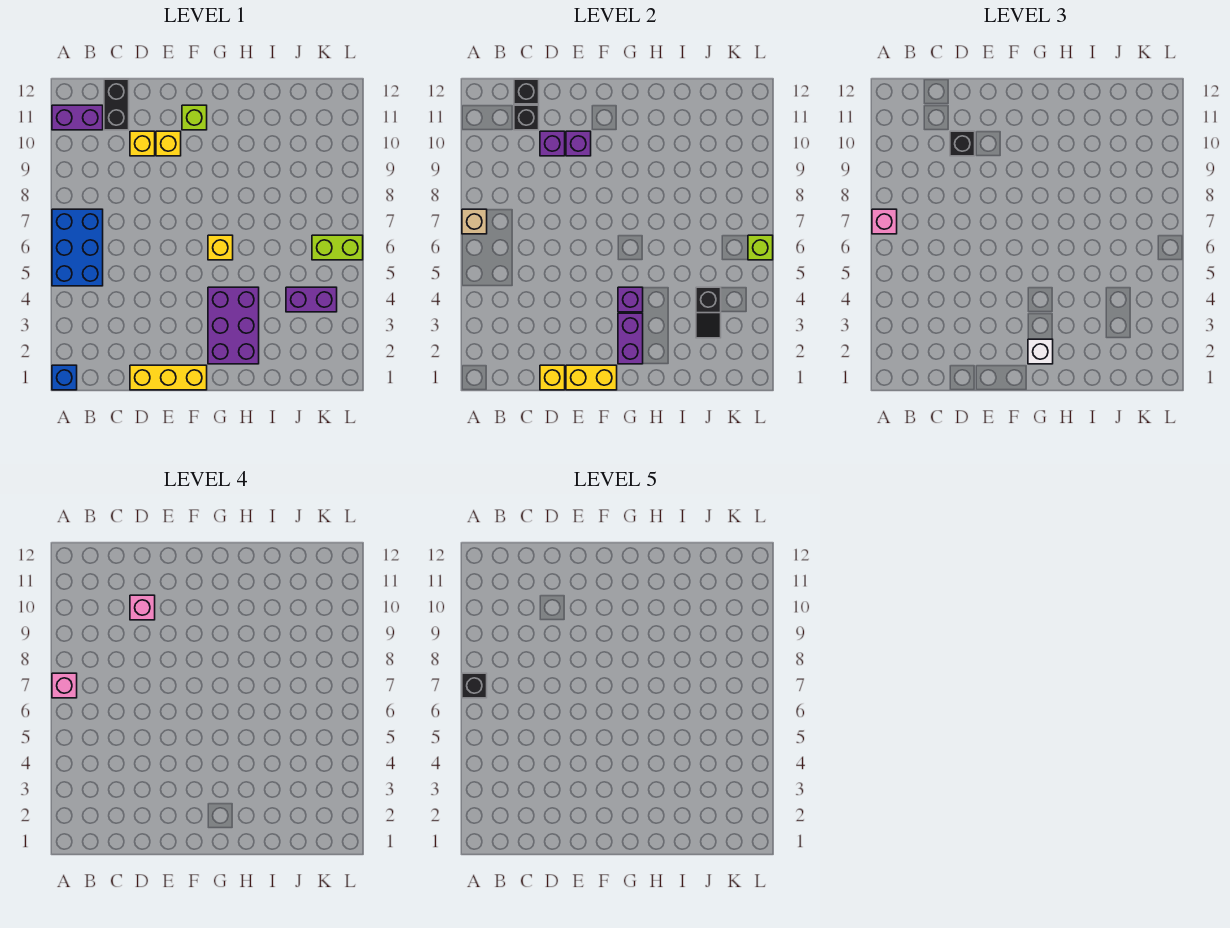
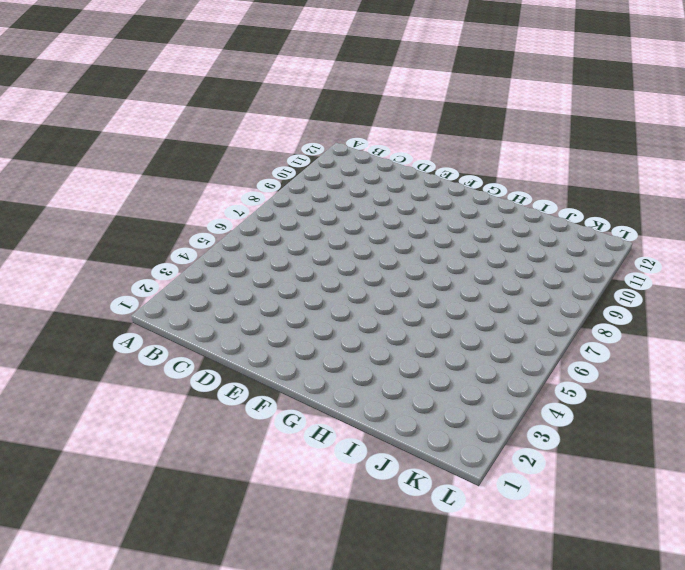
none -> blue brick A1 level 1
none -> blue brick A5:B7 level 1
none -> purple brick A11:B11 level 1

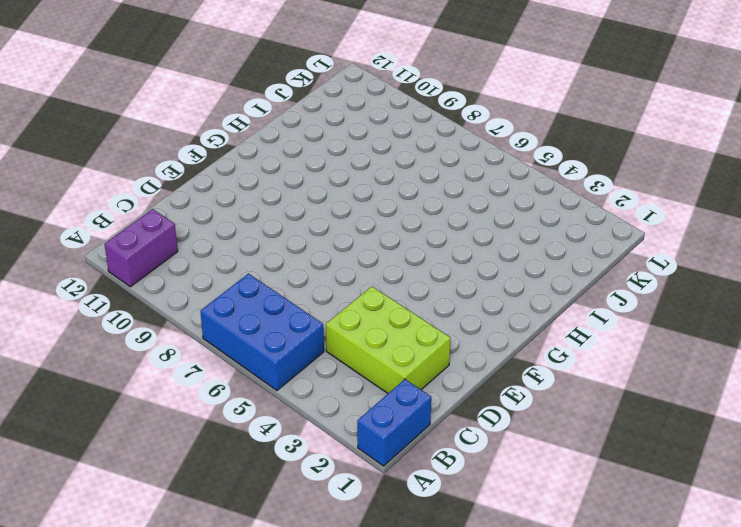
blue brick A1:B1 level 1 -> blue brick A1 level 1
lime brick C2:D4 level 1 -> none
none -> black brick C11:C12 level 1
none -> yellow brick D1:F1 level 1
none -> yellow brick D10 level 1

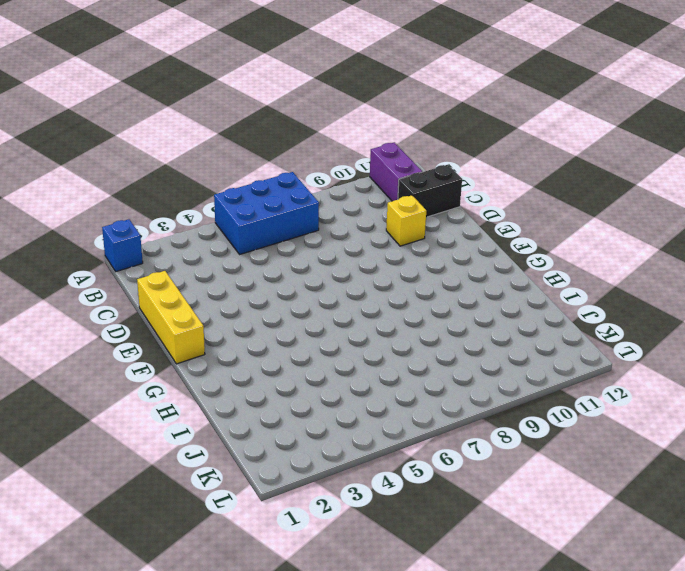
none -> yellow brick E10 level 1
none -> lime brick F11 level 1
none -> purple brick G2:H4 level 1

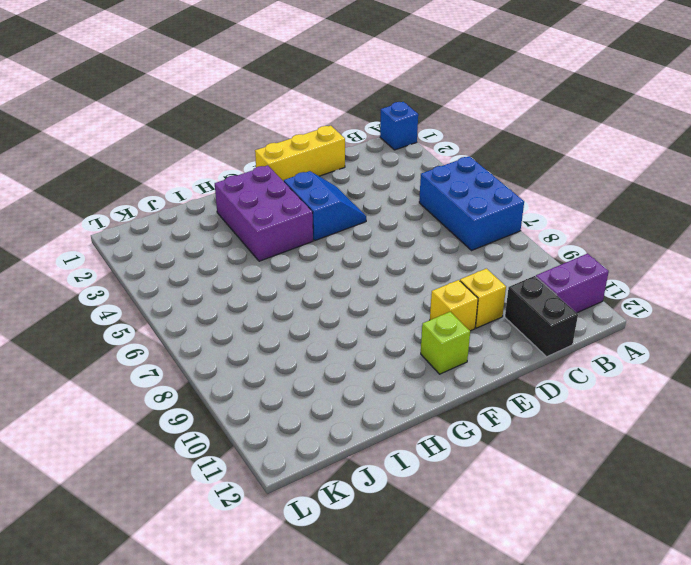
blue slope E3:F4 level 1 top F -> none
none -> yellow brick G6 level 1
none -> purple brick J4:K4 level 1
none -> lime brick K6:L6 level 1

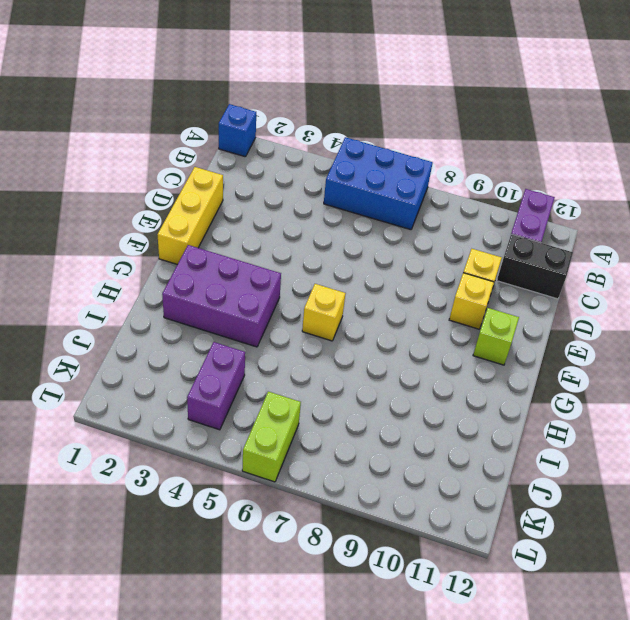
none -> tan brick A7 level 2
none -> black brick C11 level 2
none -> black brick C12 level 2

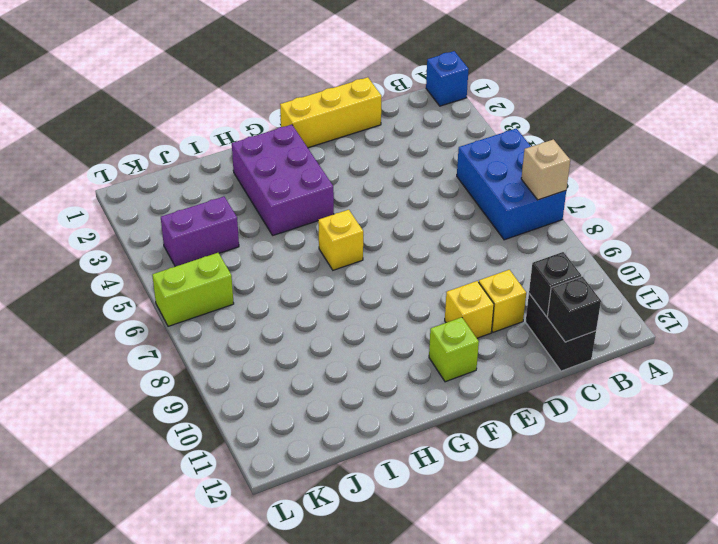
none -> purple brick A11:B11 level 1
none -> yellow brick D1 level 2
none -> purple brick D10 level 2

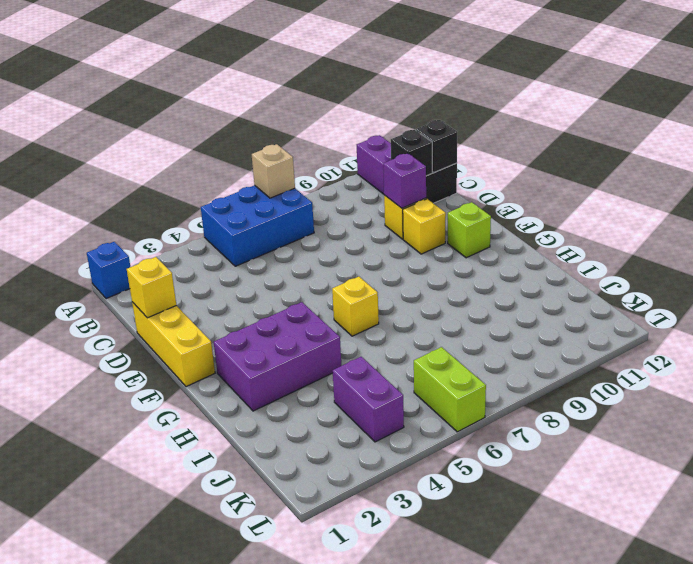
none -> yellow brick E1:F1 level 2
none -> purple brick E10 level 2
none -> purple brick G2:G3 level 2

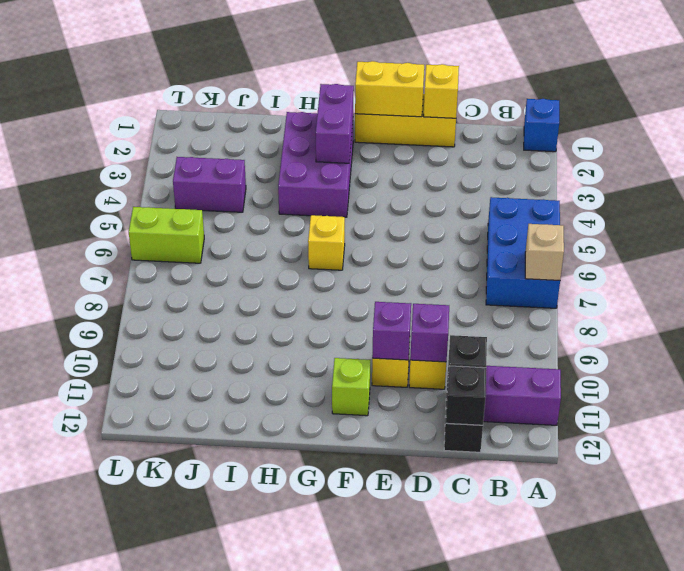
none -> purple brick G4 level 2
none -> black slope J3:J4 level 2 top 4
none -> lime brick L6 level 2

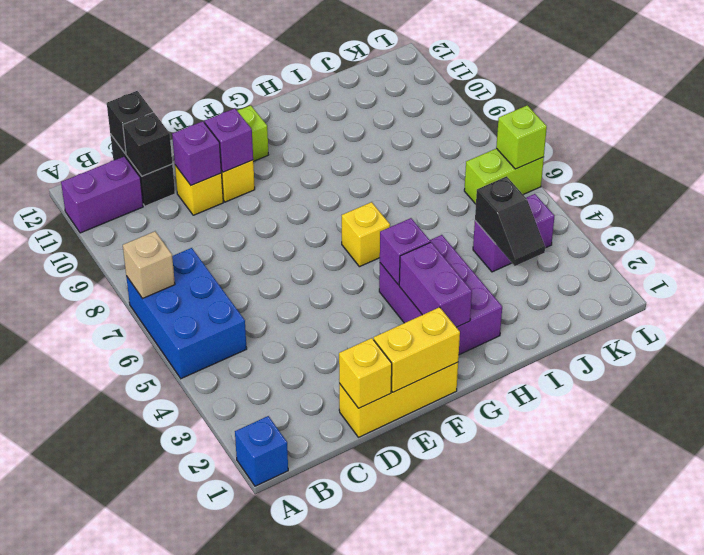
none -> pink brick A7 level 3
none -> black brick D10 level 3
none -> white brick G2 level 3

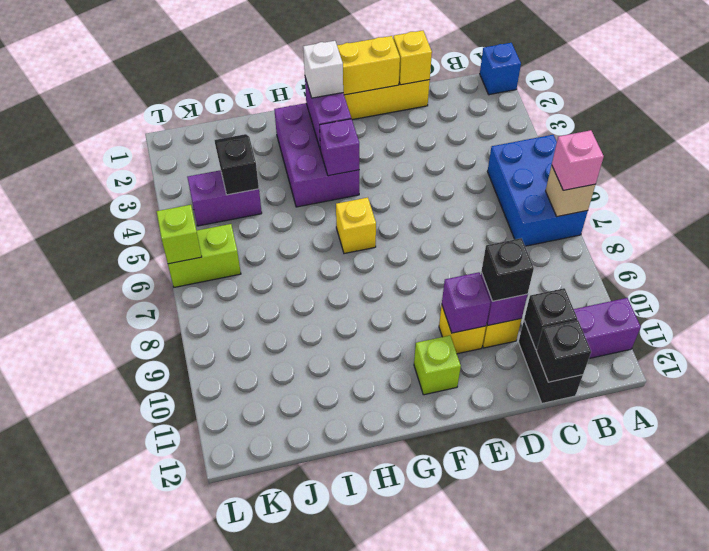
none -> pink brick A7 level 4
none -> pink brick D10 level 4
none -> black brick A7 level 5

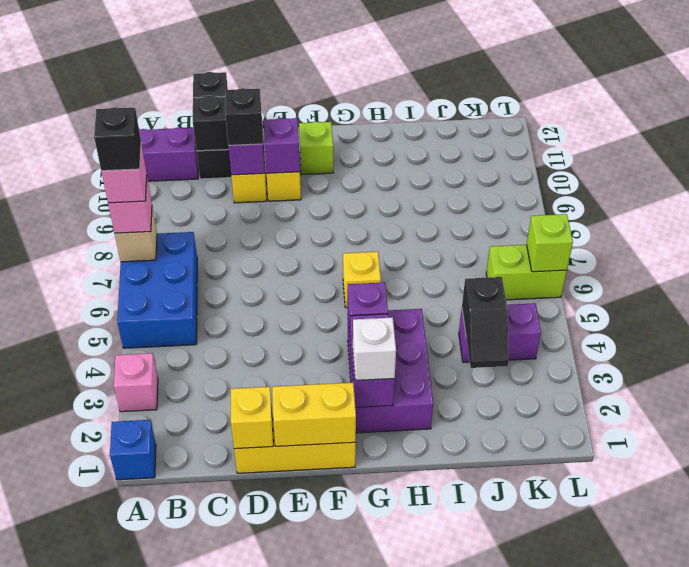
pink brick A3 level 1 -> pink brick D10 level 4

